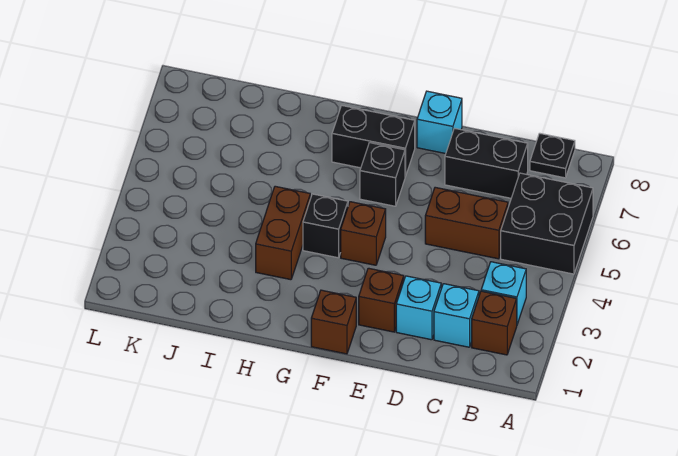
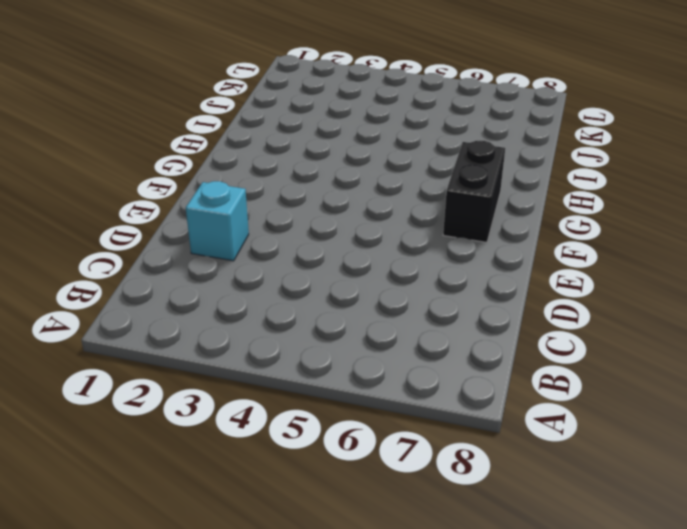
none -> black brick A5:B6 level 1
none -> brown brick B2 level 1
none -> cyan brick B3 level 1

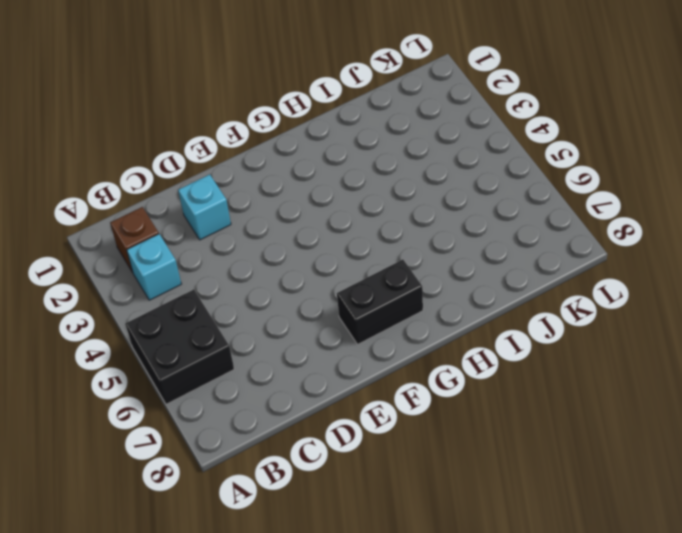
none -> black plate B8 level 1
none -> cyan brick C2 level 1
none -> brown brick C5:D5 level 1

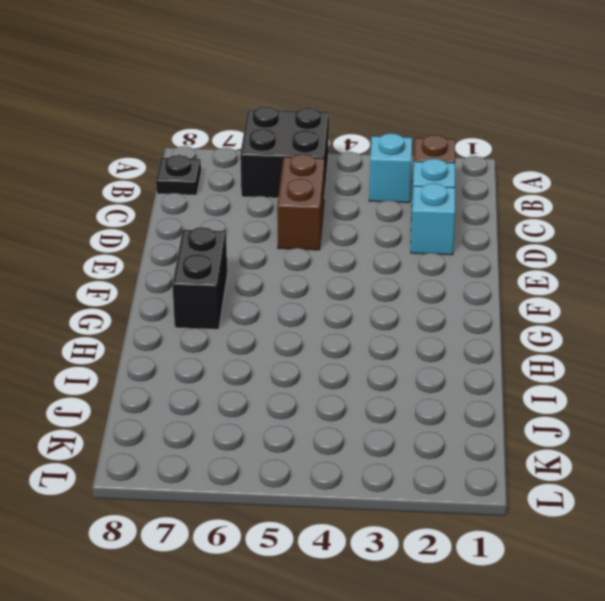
none -> black brick C7:D7 level 1
none -> brown brick E2 level 1
none -> cyan brick E8 level 1

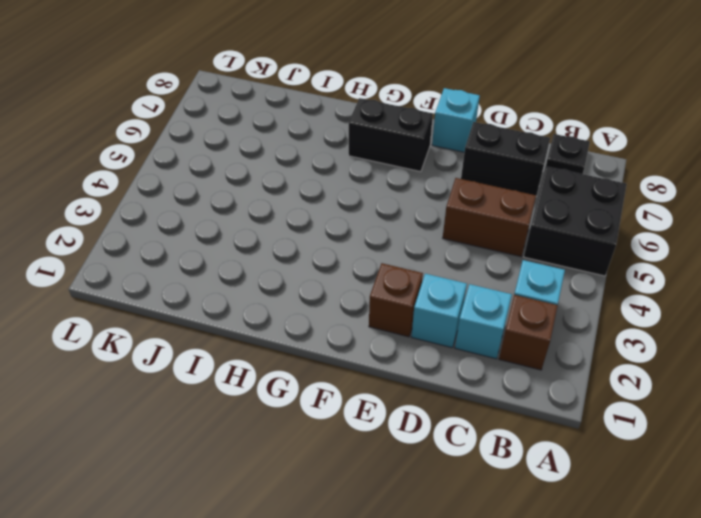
none -> brown brick F1 level 1
none -> brown brick F4 level 1
none -> black brick F6 level 1

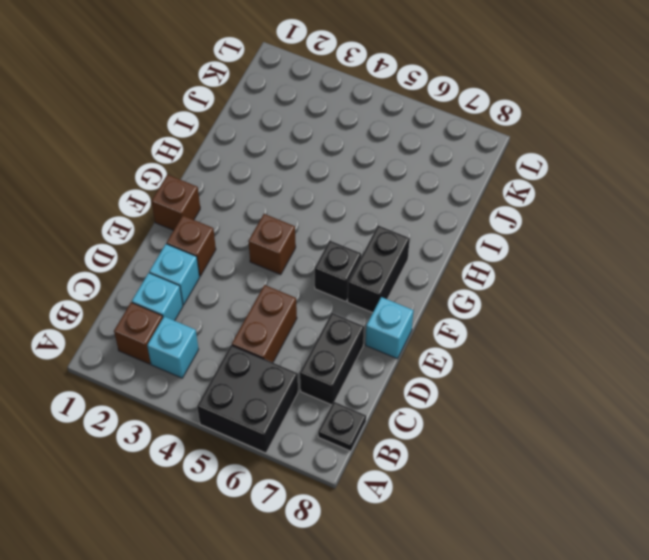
none -> black brick G4 level 1
none -> brown brick H3:H4 level 1

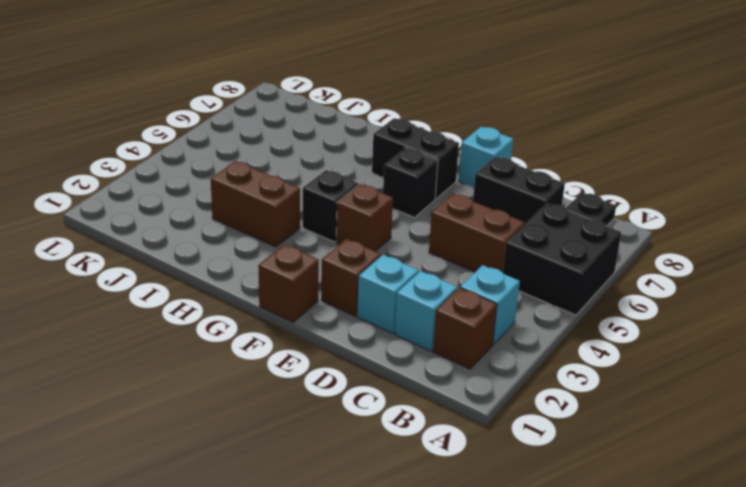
brown brick H3:I3 level 1 -> brown brick H3:H4 level 1

